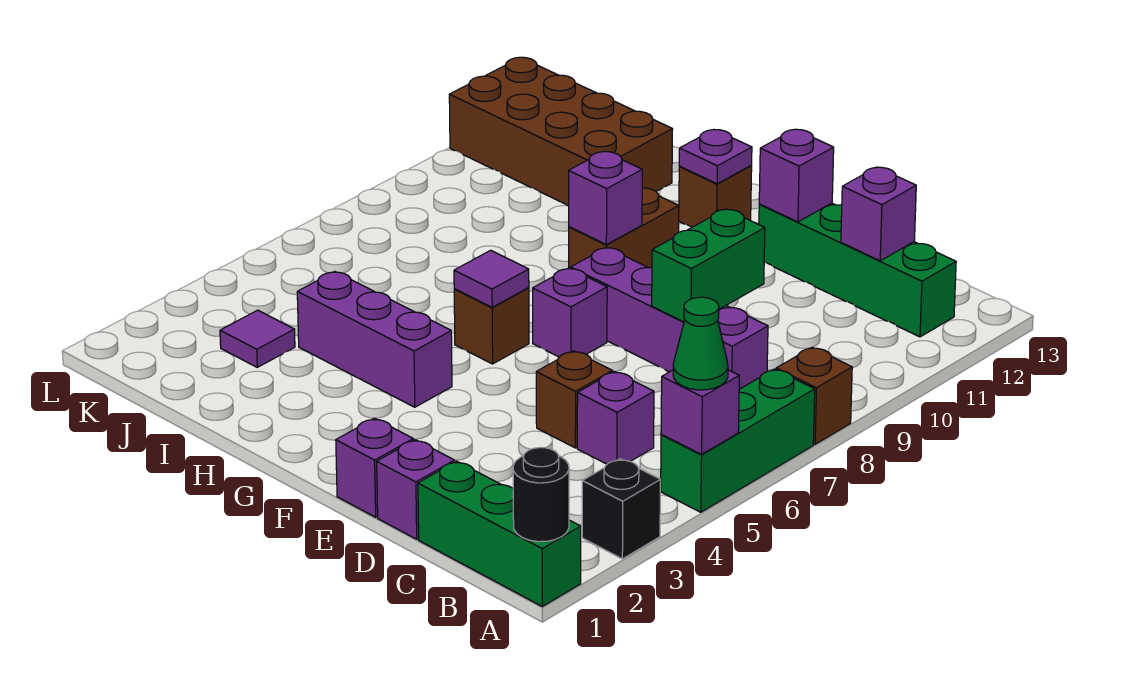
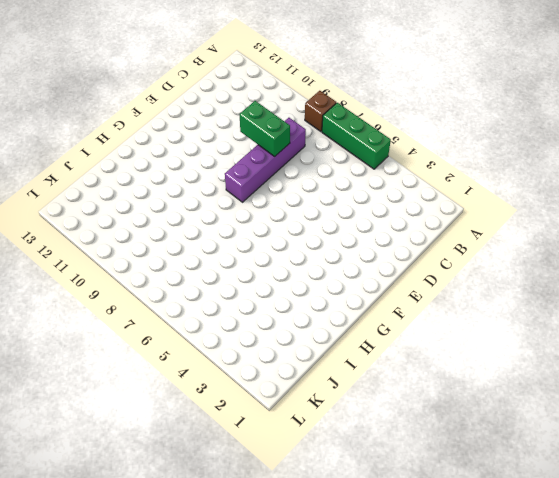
none -> green brick A1:C1 level 1
none -> black brick A3 level 1
none -> green brick B12:E12 level 1

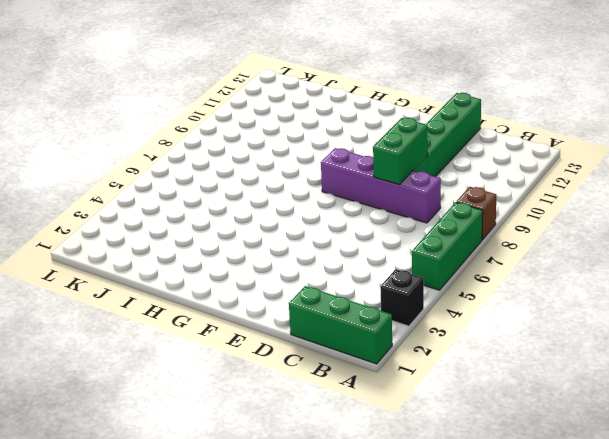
green brick D10:D13 level 1 -> green brick B12:E12 level 1
none -> purple brick C5 level 1
none -> purple brick D1 level 1
none -> brown brick D5 level 1

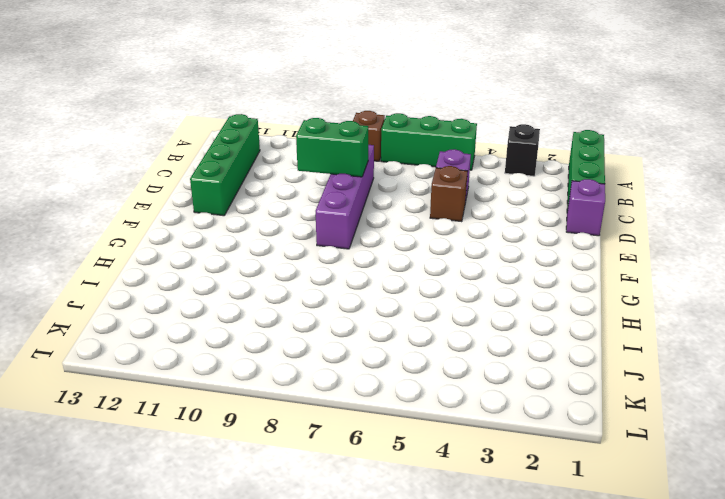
none -> purple brick E1 level 1
none -> purple brick F7 level 1
none -> purple brick G4:I4 level 1

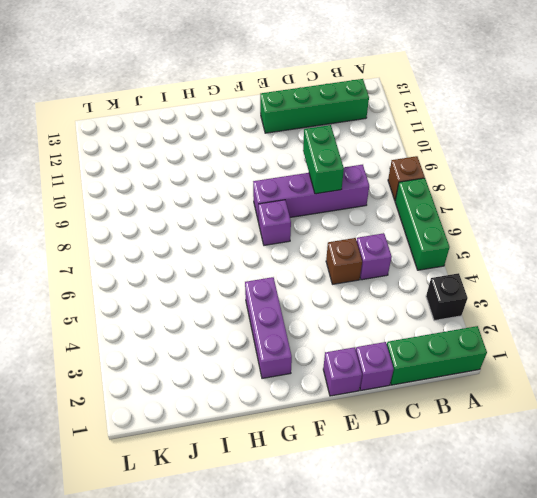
purple brick G2:G4 level 1 -> purple brick G4:I4 level 1
none -> brown brick G6 level 1
none -> brown brick G9:G10 level 1
none -> brown brick G12 level 1

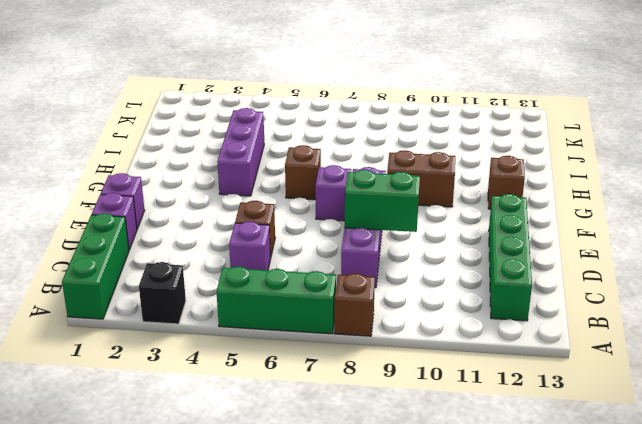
none -> brown brick I11:L12 level 1
none -> purple tile J3 level 1
none -> black round brick A1 level 2

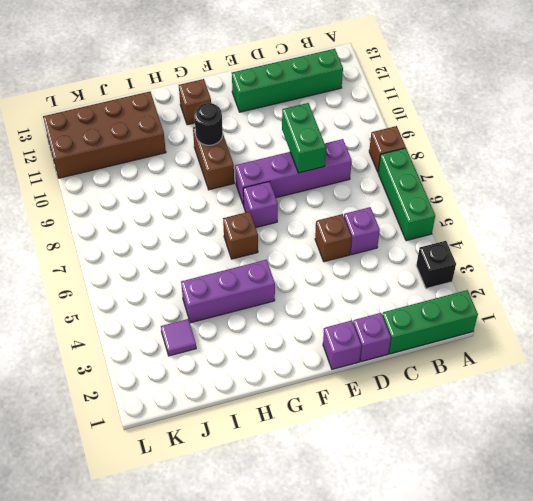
black round brick G10 level 2 -> black round brick A1 level 2
none -> purple brick A5 level 2
none -> purple brick C12 level 2
none -> purple brick E12 level 2

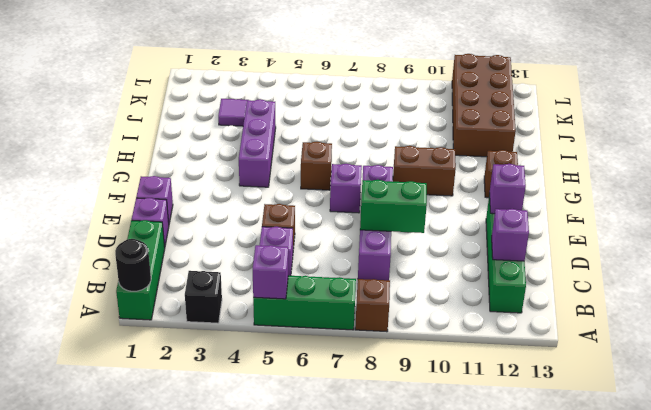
none -> purple tile G6 level 2
none -> purple brick G9 level 2
none -> purple plate G12 level 2

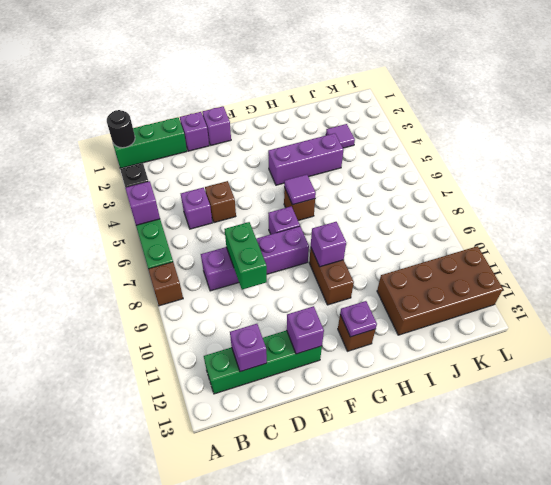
none -> green cone A5 level 3

